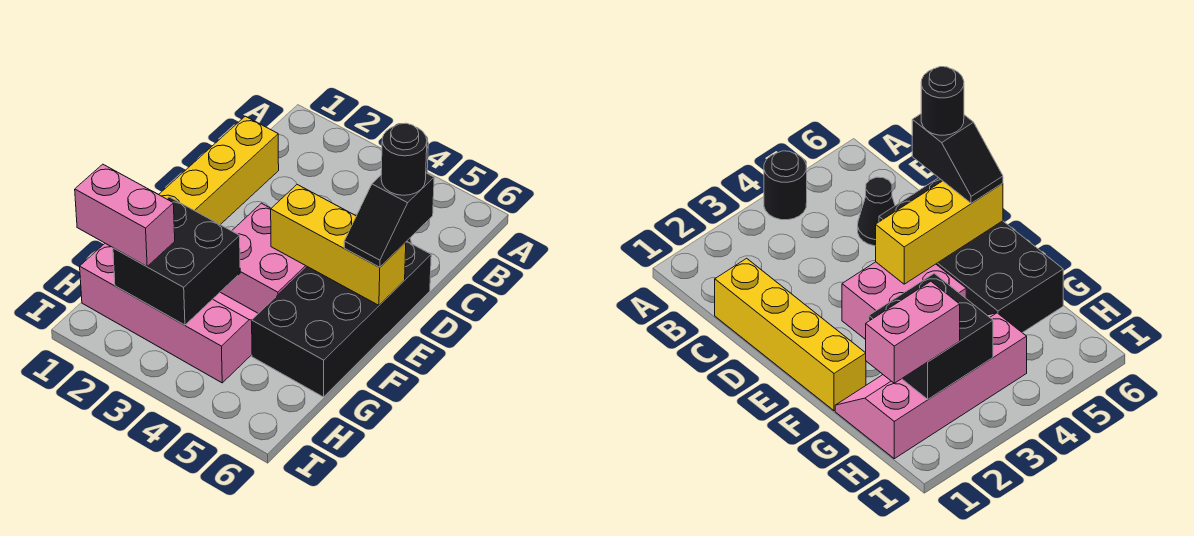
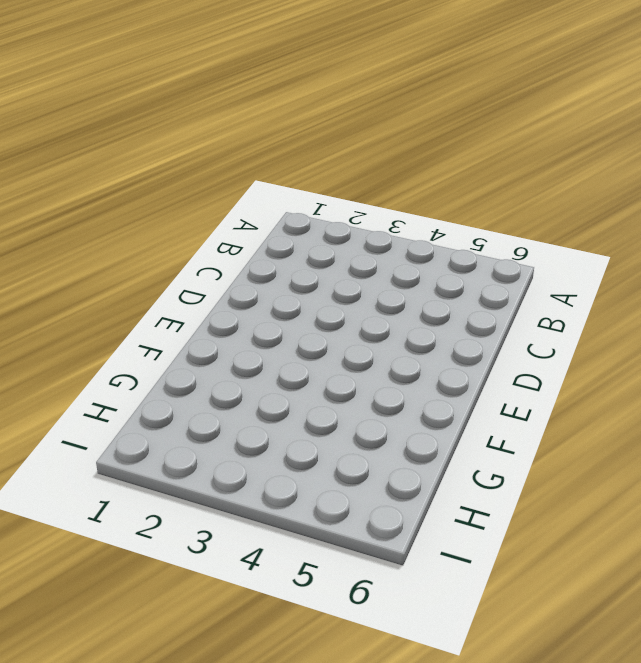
none -> black round brick A4 level 1
none -> yellow brick C1:F1 level 1

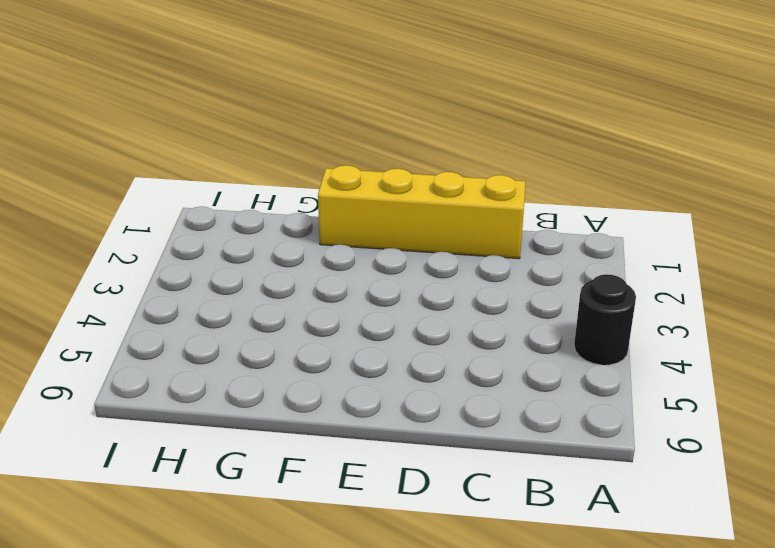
none -> black cone C5 level 1
none -> black brick D5:G6 level 1

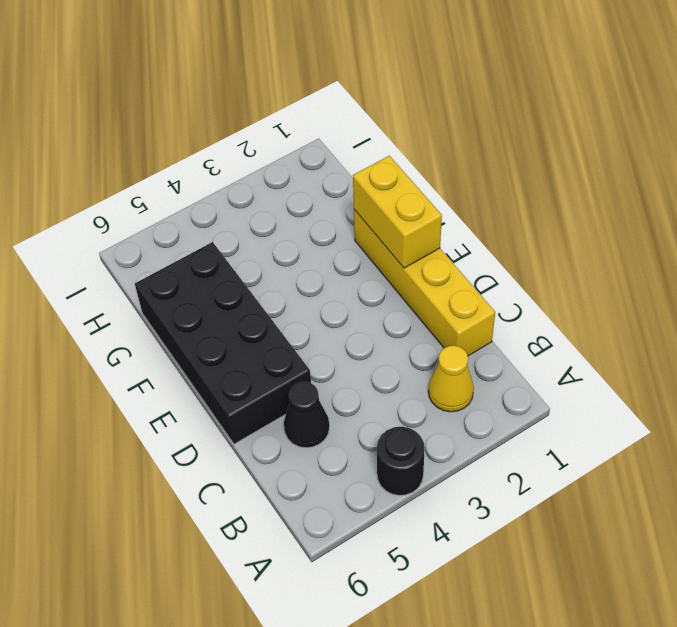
yellow cone B2 level 1 -> none
yellow brick E1:F1 level 2 -> none
none -> pink brick E3:F4 level 1
none -> pink slope G1:H4 level 1 top H

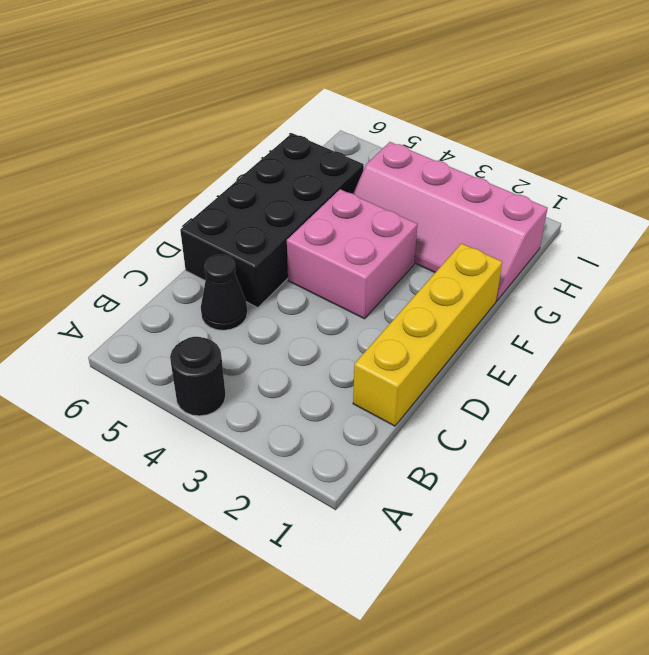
none -> yellow brick E4:E6 level 2
none -> black brick G2:H3 level 2

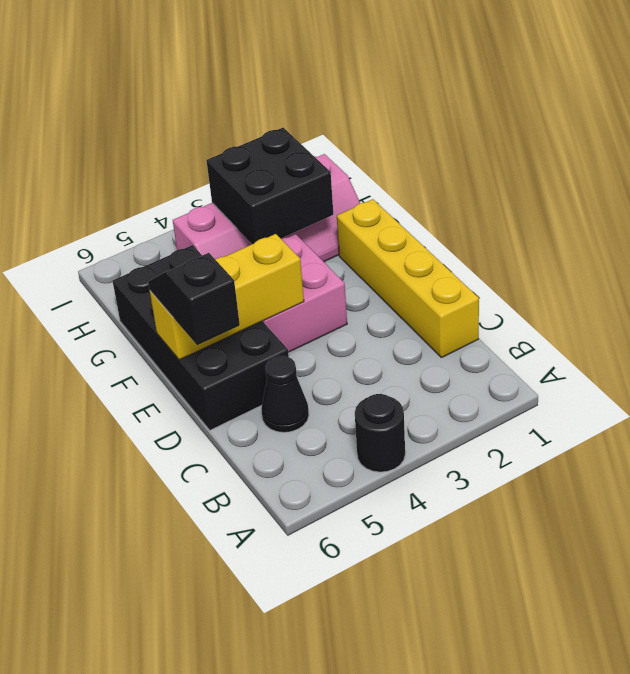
none -> pink brick H1:H2 level 3
none -> black round brick D6 level 4

